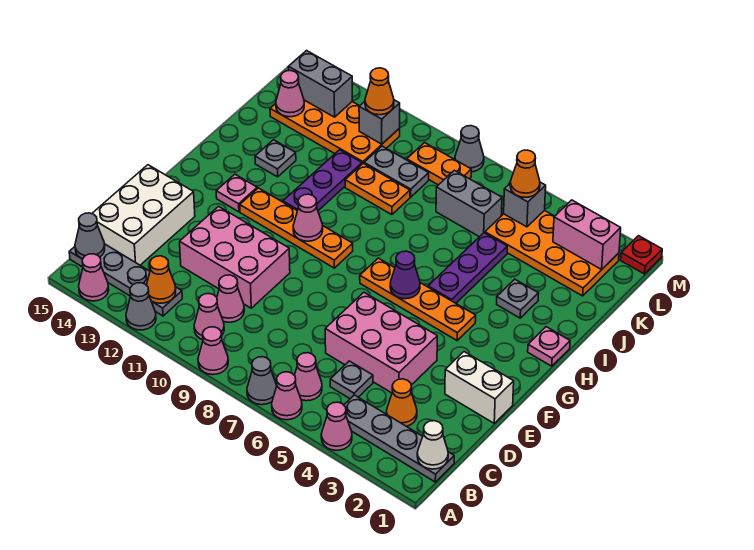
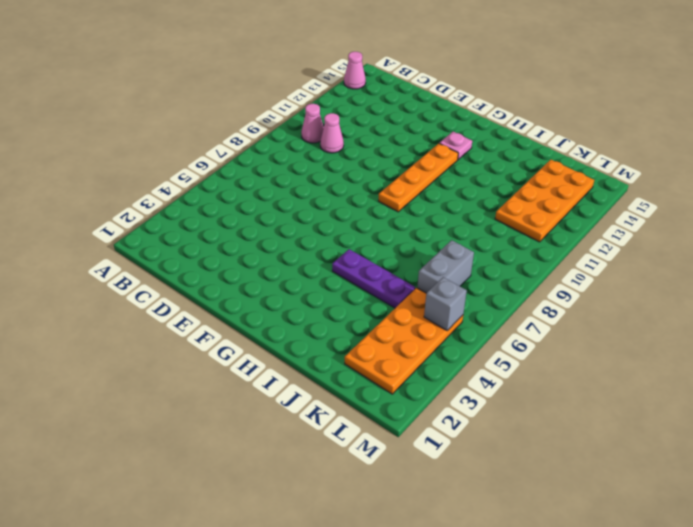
none -> pink cone A4 level 1
none -> pink cone A6 level 1
none -> grey cone A7 level 1
none -> pink cone A9 level 1

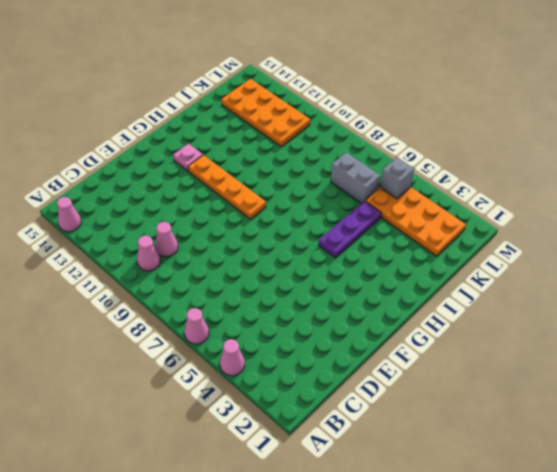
none -> grey cone A7 level 1
none -> pink cone A9 level 1
none -> grey cone A12 level 1
none -> grey plate B1:B4 level 1

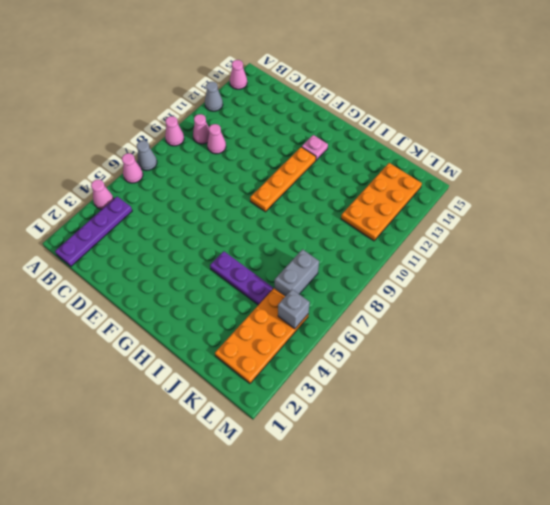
purple plate B1:B4 level 1 -> grey plate B1:B4 level 1
none -> pink cone B6 level 1
none -> grey plate B12:B15 level 1
none -> orange cone C3 level 1
none -> grey plate C5 level 1

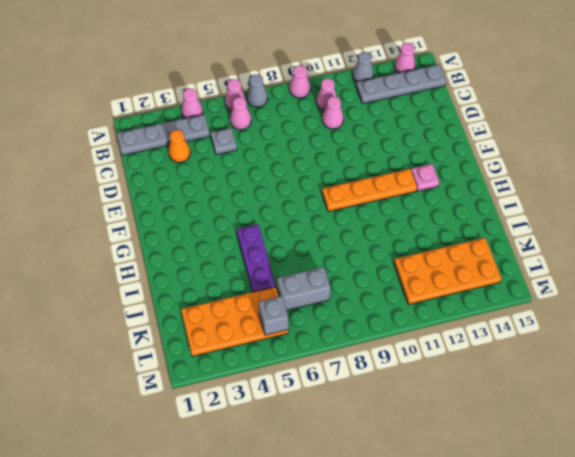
none -> white brick C14:E15 level 1
none -> pink brick D4:E6 level 1
none -> pink brick D10:E12 level 1
none -> white brick E1:E2 level 1

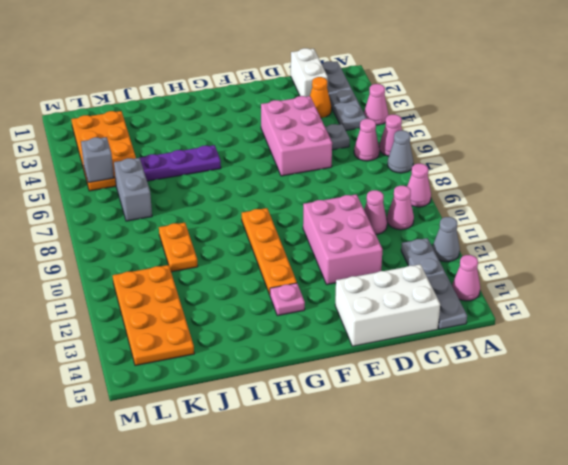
white brick C1:C2 level 1 -> white brick E1:E2 level 1
none -> orange plate G4:G7 level 1
none -> pink plate H1 level 1
none -> purple plate H11:J11 level 1
none -> grey plate I3 level 1

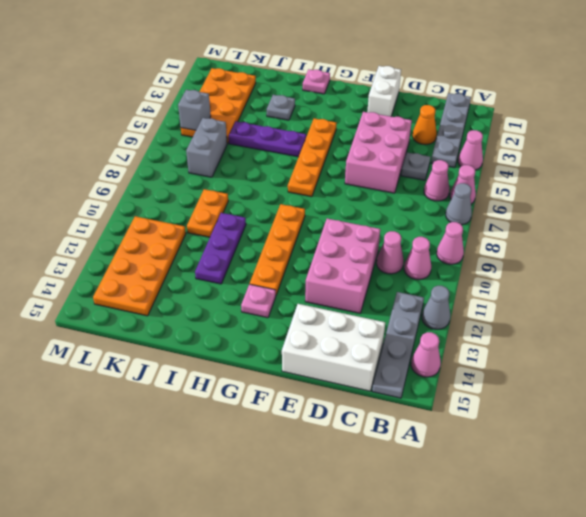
purple plate I10:I12 level 1 -> purple plate H11:J11 level 1
none -> grey plate I13 level 1
none -> grey plate K9:K10 level 1
none -> orange plate L8:L9 level 1
none -> red plate M1 level 1

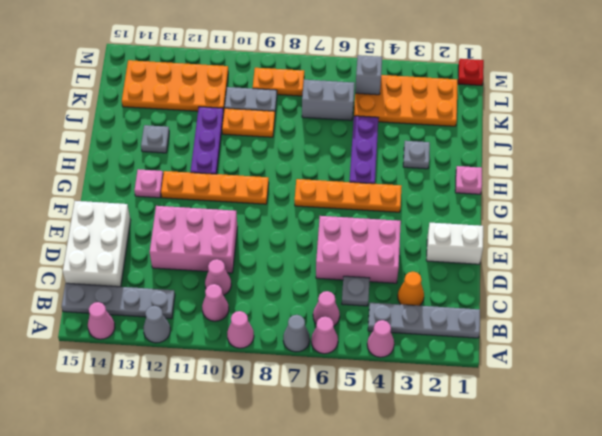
none -> grey cone M8 level 1
none -> white cone B1 level 2
none -> orange cone B12 level 2
none -> grey cone B15 level 2

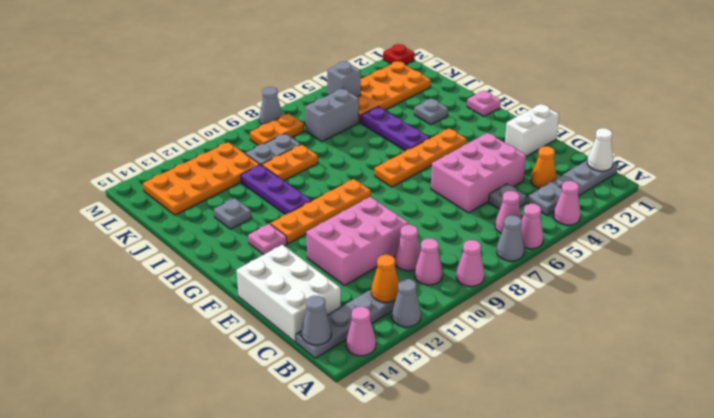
none -> purple cone G6 level 2
none -> pink cone G10 level 2
none -> pink cone K14 level 2
none -> pink brick L2:L3 level 2

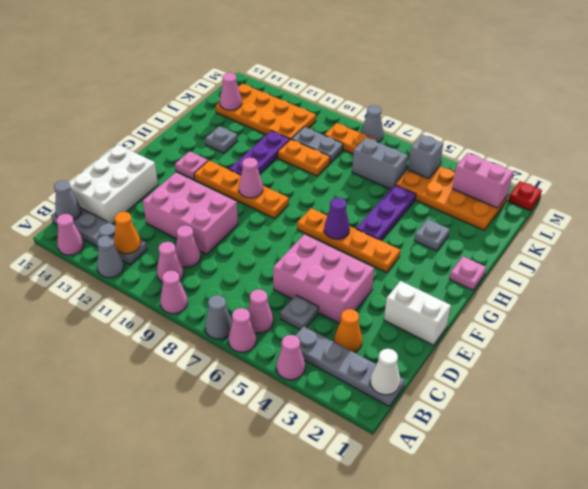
none -> grey brick L11 level 2
none -> grey brick L13:L14 level 2
none -> orange cone L5 level 3
none -> orange cone L11 level 3

